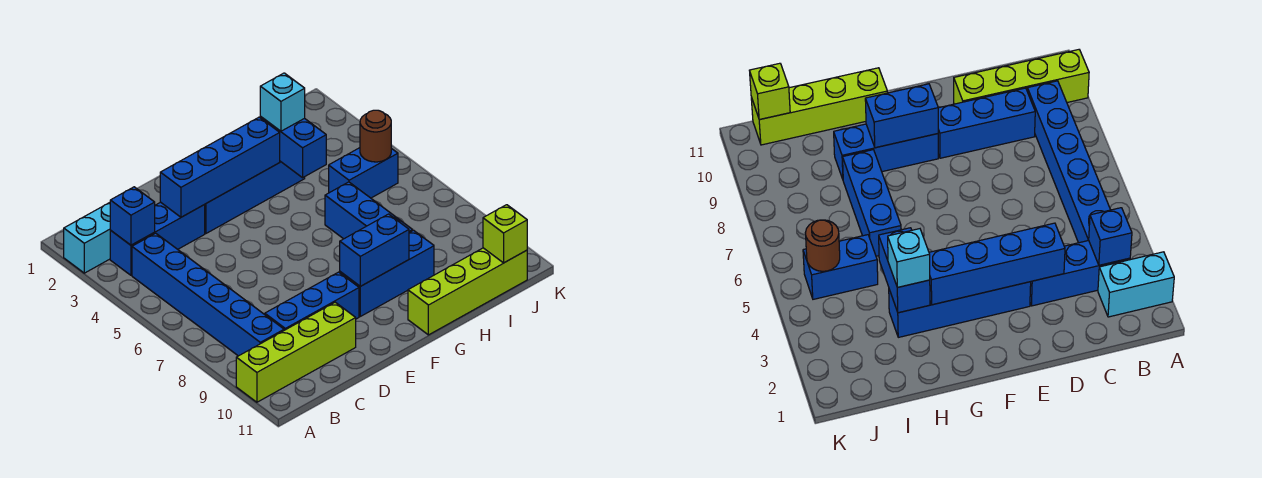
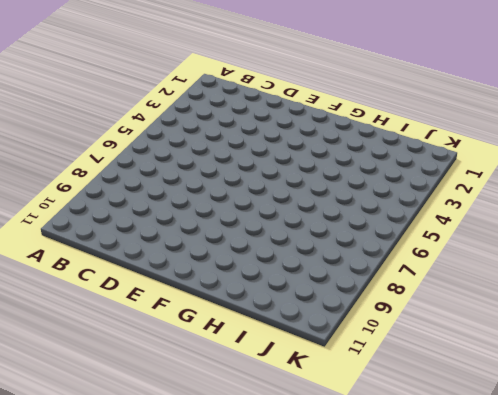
none -> cyan brick A2:B2 level 1
none -> lime brick A10:D10 level 1
none -> blue brick B3:D3 level 1

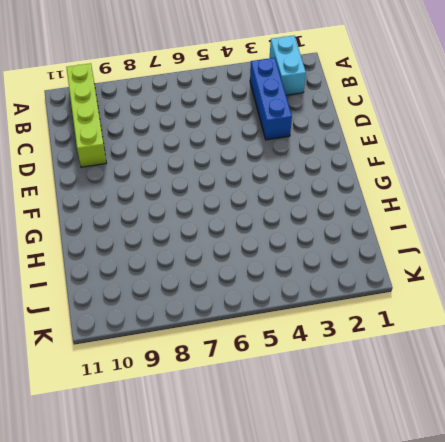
none -> blue brick B4:B9 level 1
none -> blue brick C9:E9 level 1
none -> blue brick E3:H3 level 1

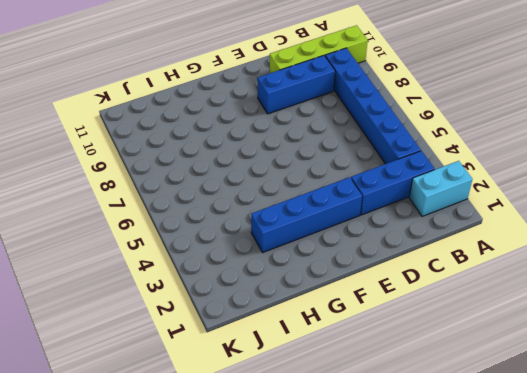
none -> blue brick F9:H9 level 1
none -> lime brick G11:J11 level 1
none -> blue brick H6:H8 level 1

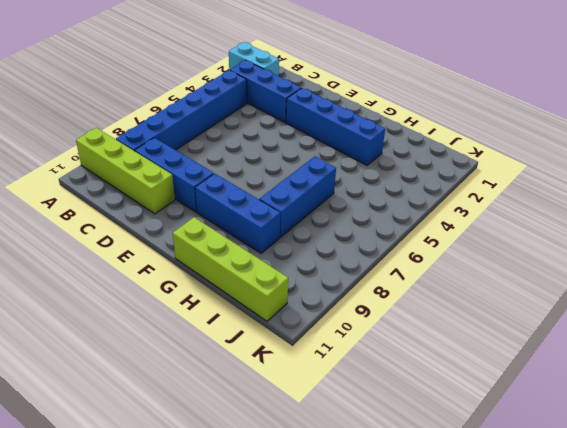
none -> blue brick I5:J5 level 1
none -> blue brick B3 level 2
none -> blue brick D3:G3 level 2

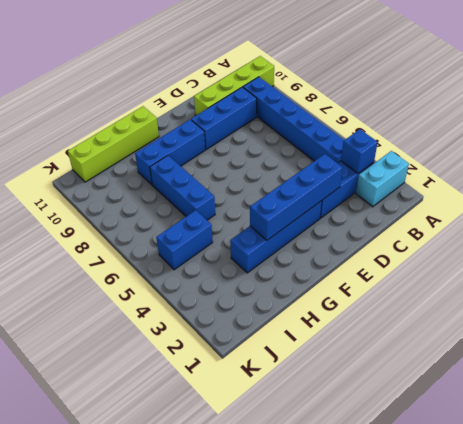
none -> blue brick F9:G9 level 2
none -> blue brick H3:H4 level 2
none -> brown round brick J5 level 2

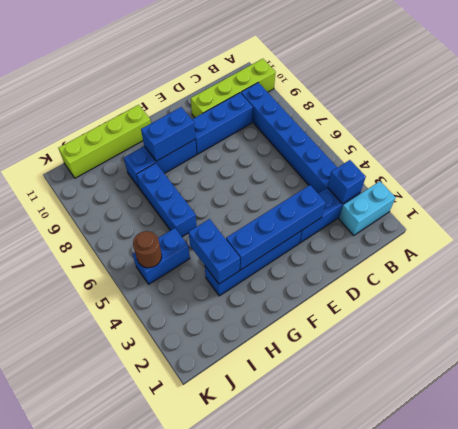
none -> lime brick J11 level 2
none -> cyan brick H3 level 3

